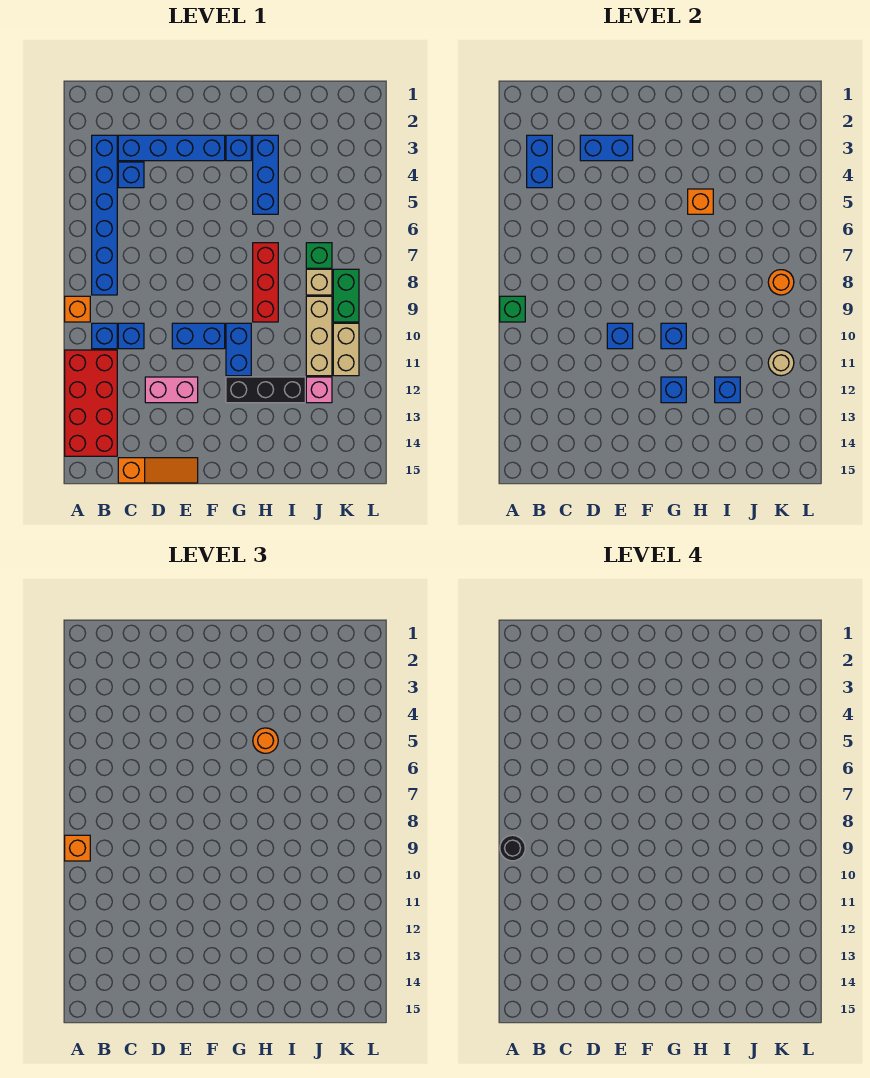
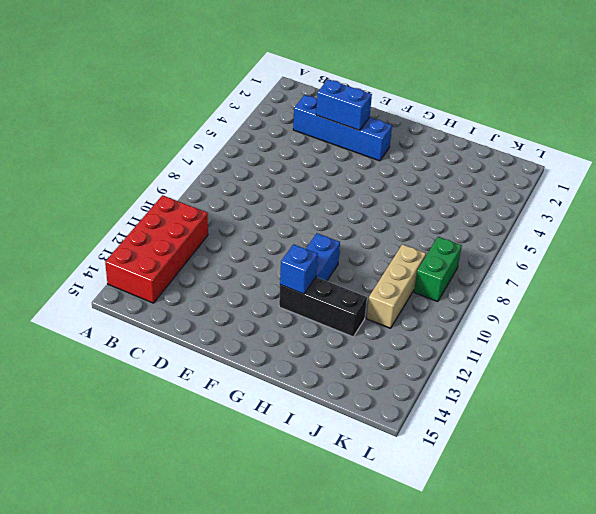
none -> orange brick A9 level 1
none -> blue brick B3:B8 level 1
none -> blue brick B10 level 1
none -> blue brick C4 level 1

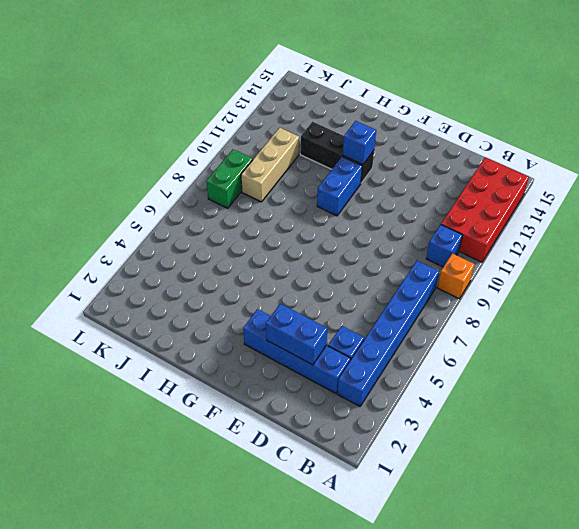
none -> blue brick C10 level 1
none -> orange slope C15:E15 level 1 top C
none -> pink brick D12:E12 level 1
none -> blue brick E10:F10 level 1

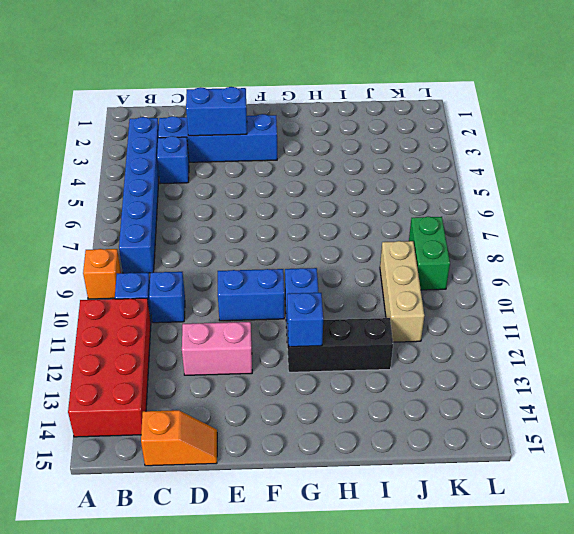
orange slope C15:D15 level 1 top C -> orange slope C15:E15 level 1 top C
none -> blue brick G3 level 1
none -> blue brick H3:H5 level 1
none -> red brick H7:H9 level 1
none -> green brick J7 level 1

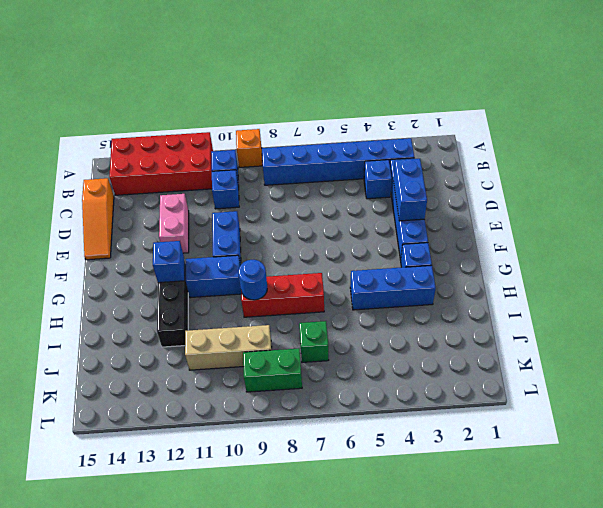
blue round brick H9 level 2 -> none
none -> tan brick J8 level 1
none -> pink brick J12 level 1
none -> tan brick K10:K11 level 1
none -> green brick A9 level 2

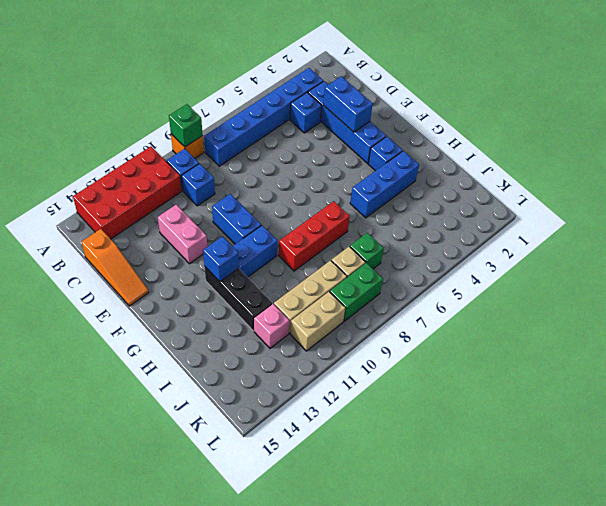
none -> blue brick B3:B4 level 2
none -> blue brick E10 level 2
none -> blue brick G10 level 2
none -> orange brick H5 level 2

